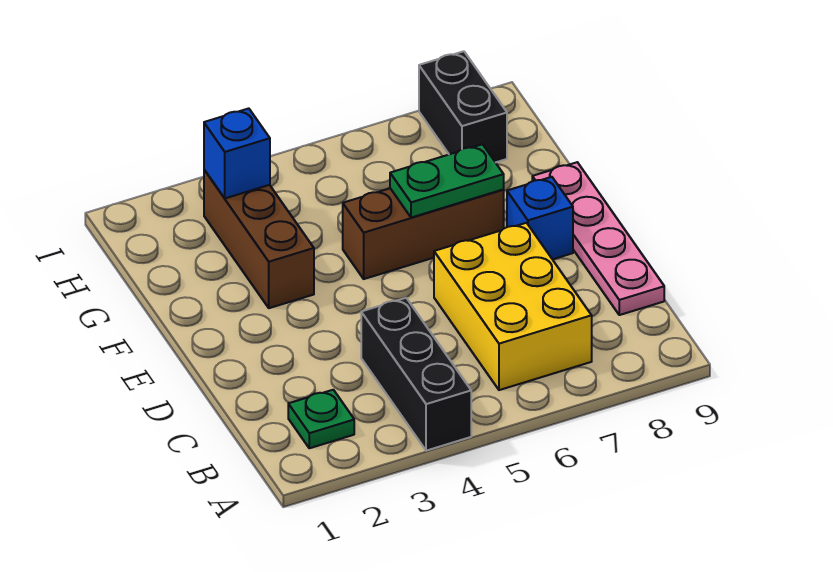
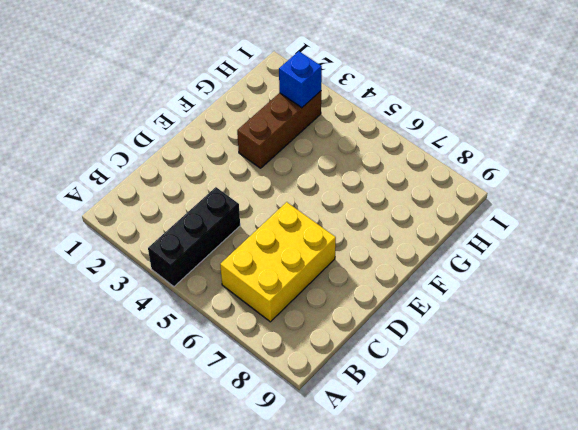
none -> green plate B2 level 1
none -> pink plate C9:F9 level 1

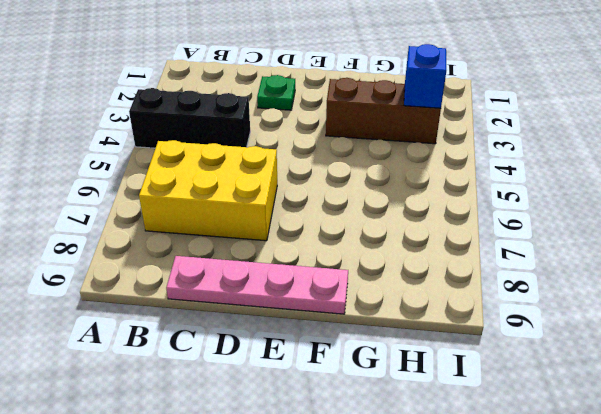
green plate D2 level 1 -> green plate B2 level 1
none -> blue brick E8 level 1
none -> brown brick F5:F7 level 1

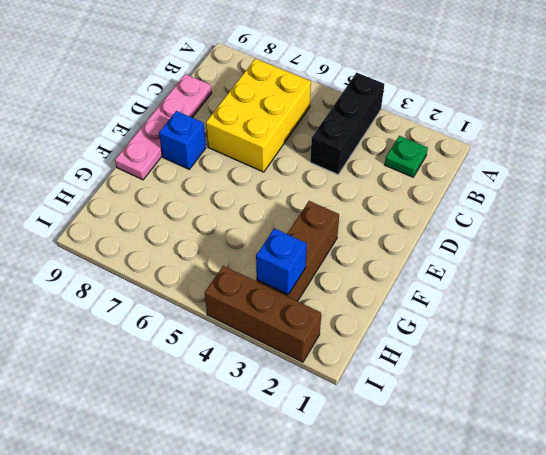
brown brick I2:I4 level 1 -> brown brick F5:F7 level 1
none -> black brick H8:I8 level 1
none -> green plate F6:F7 level 2

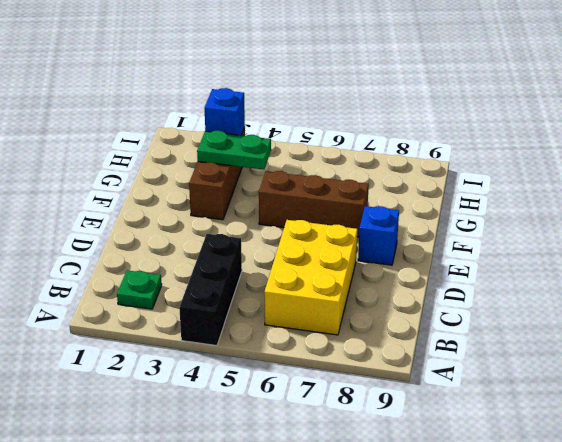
green plate G3:G4 level 2 -> green plate F6:F7 level 2
none -> pink plate C9:F9 level 1
none -> black brick H8:I8 level 1

